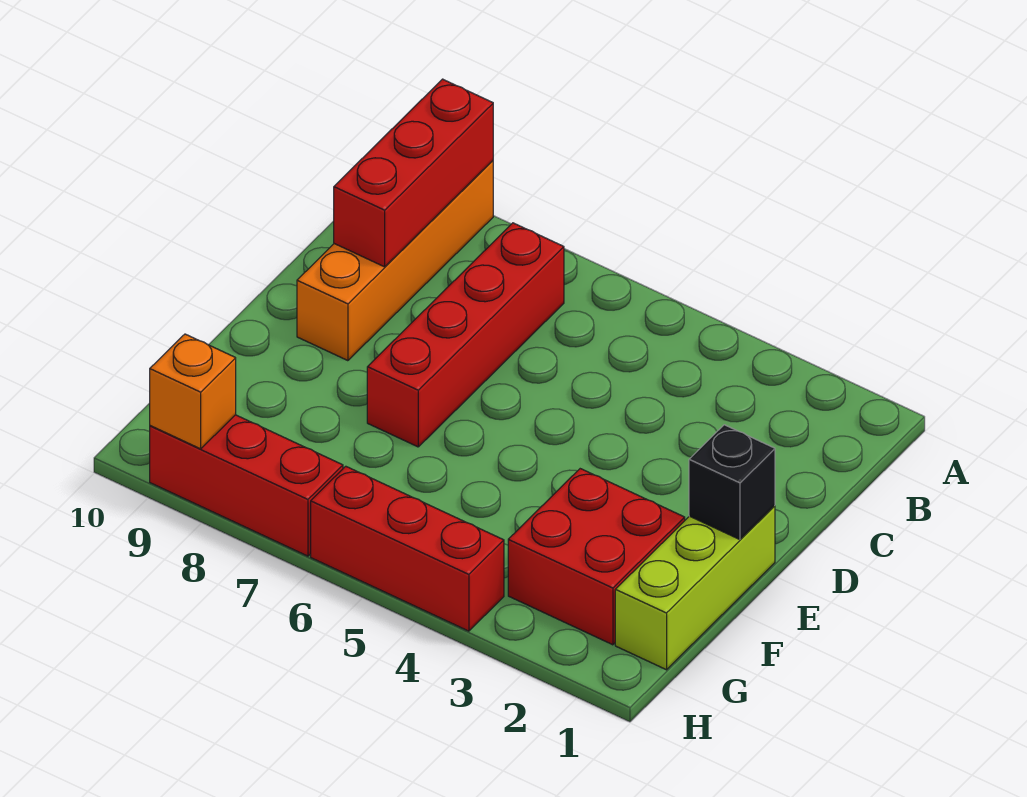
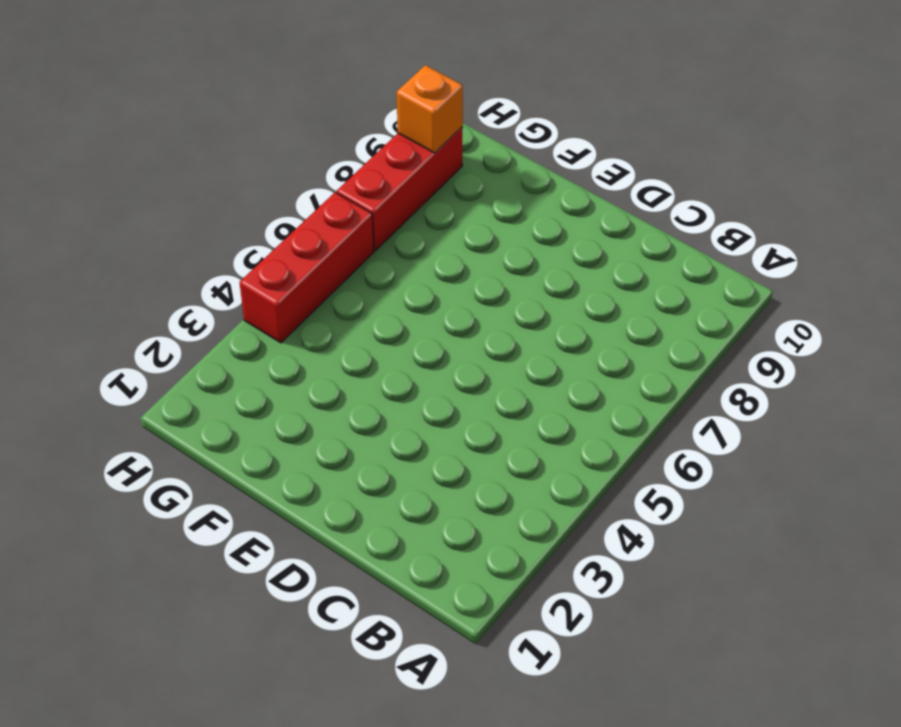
none -> orange brick A9:D9 level 1
none -> red brick B7:E7 level 1

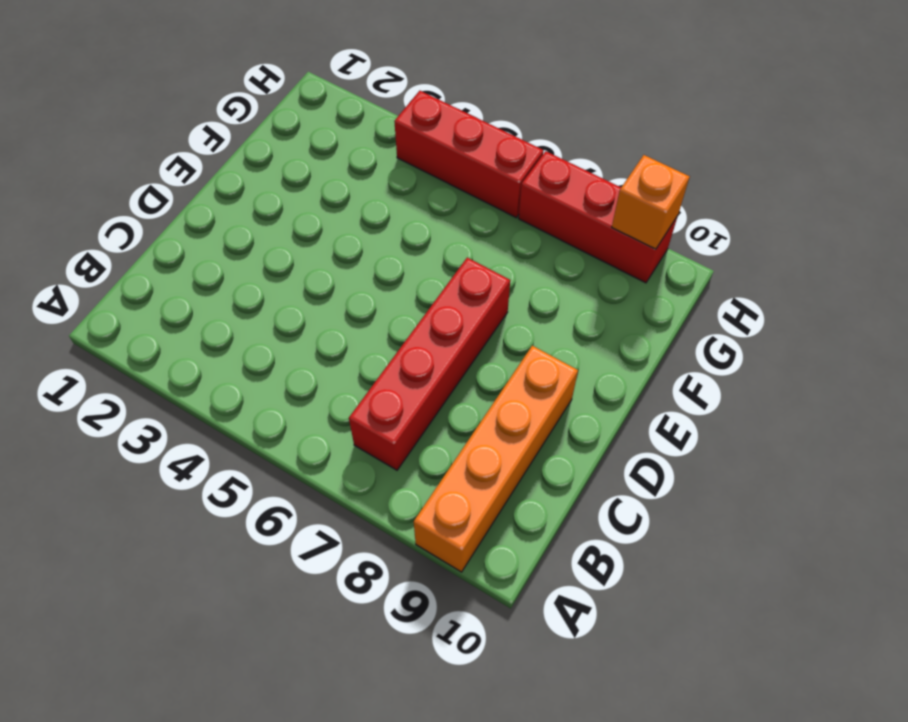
none -> lime brick E1:G1 level 1
none -> red brick F2:G3 level 1

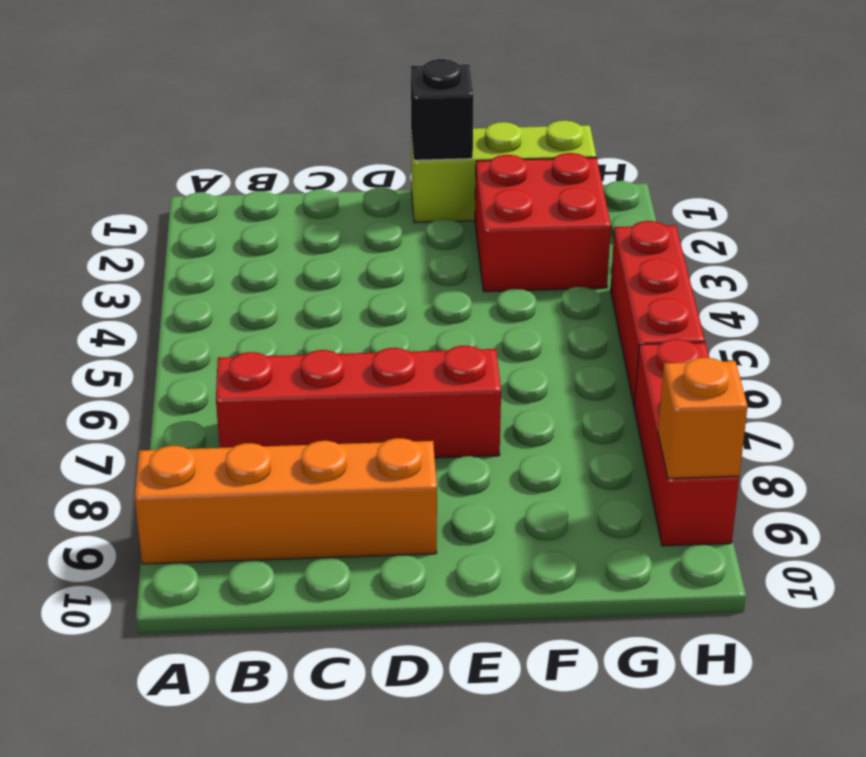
none -> red brick A9:C9 level 2

